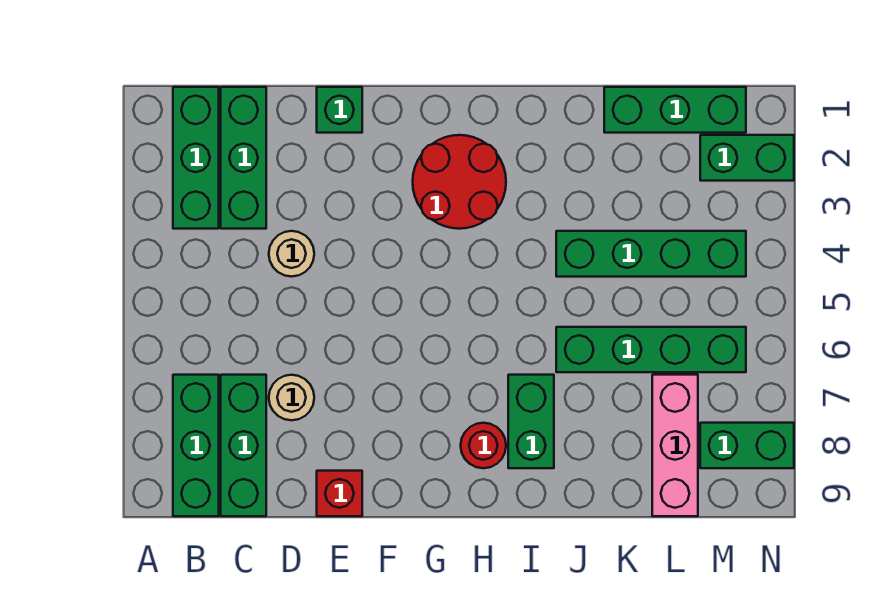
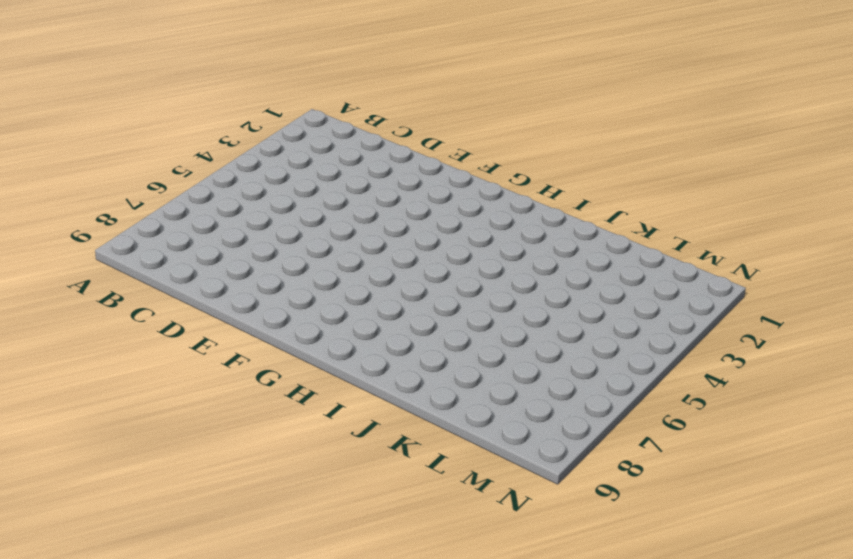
none -> green brick B1:B3 level 1
none -> green brick B7:B9 level 1
none -> green brick C1:C3 level 1

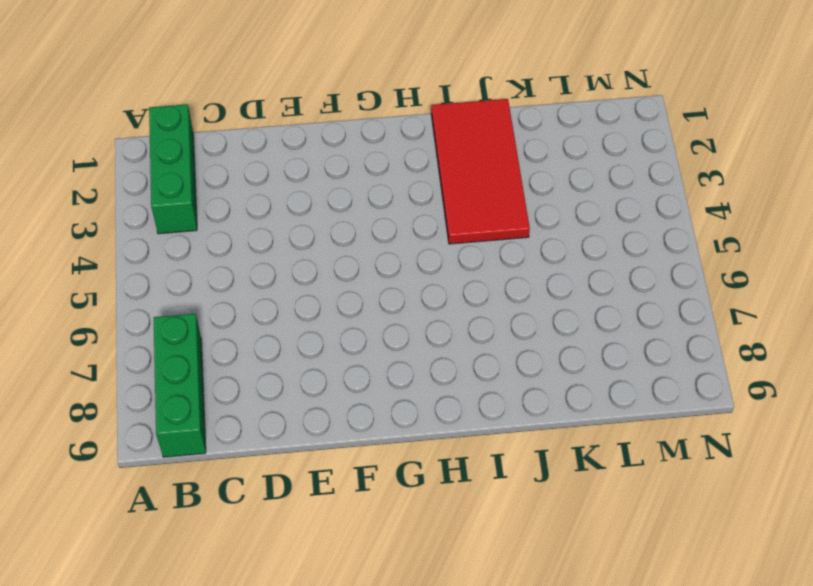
red tile I1:J4 level 1 -> green brick J4:M4 level 1
none -> green brick C1:C3 level 1
none -> green brick C7:C9 level 1
none -> tan round brick D4 level 1

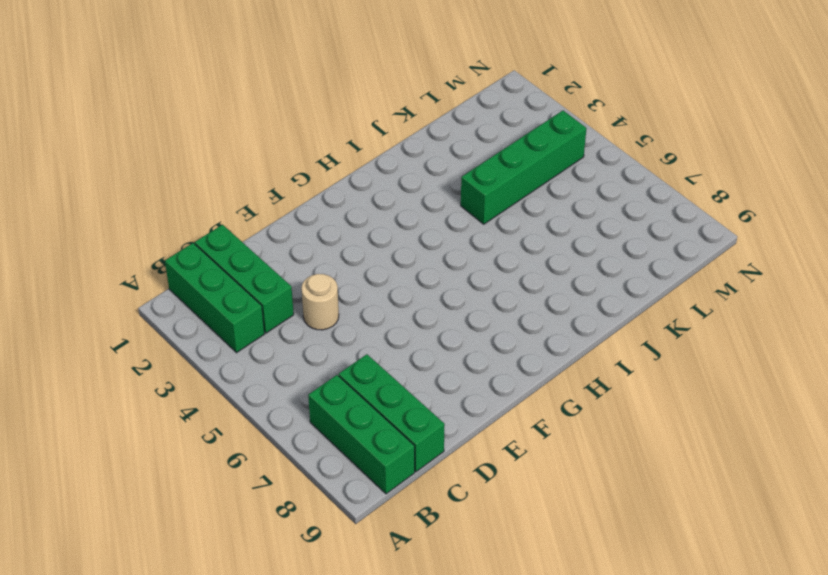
none -> tan round brick D7 level 1
none -> green brick E1 level 1
none -> red brick E9 level 1

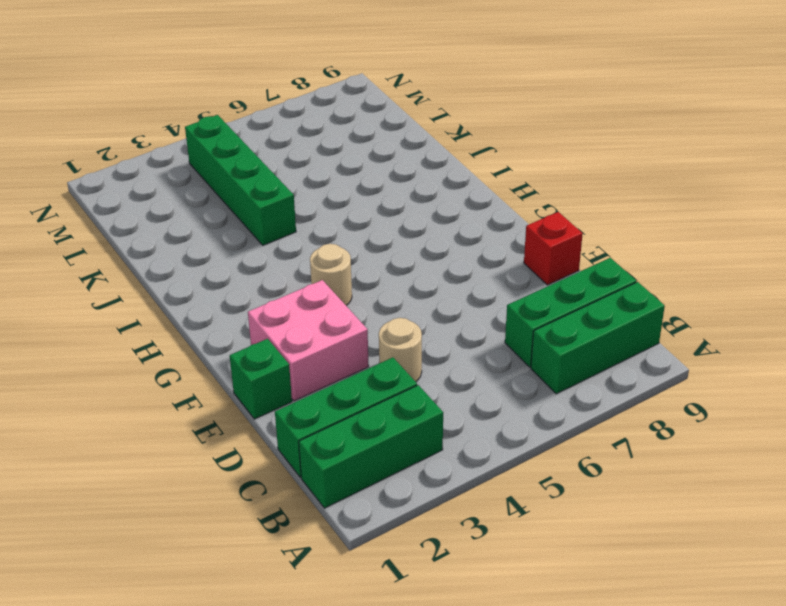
pink brick E2:F3 level 1 -> none
tan round brick G4 level 1 -> tan round brick D7 level 1
none -> red round brick G2:H3 level 1
none -> red round brick H8 level 1
none -> green brick I7:I8 level 1

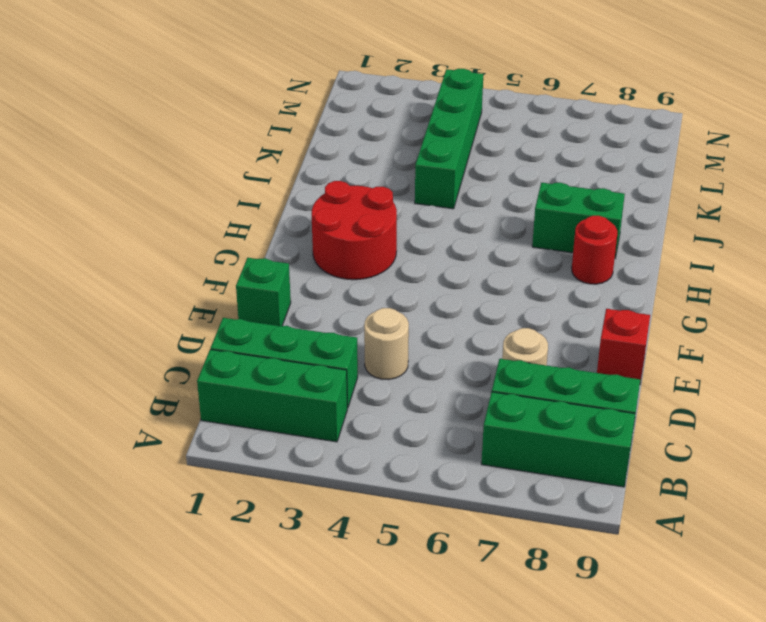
none -> green brick J6:M6 level 1
none -> green brick K1:M1 level 1
none -> pink brick L7:L9 level 1

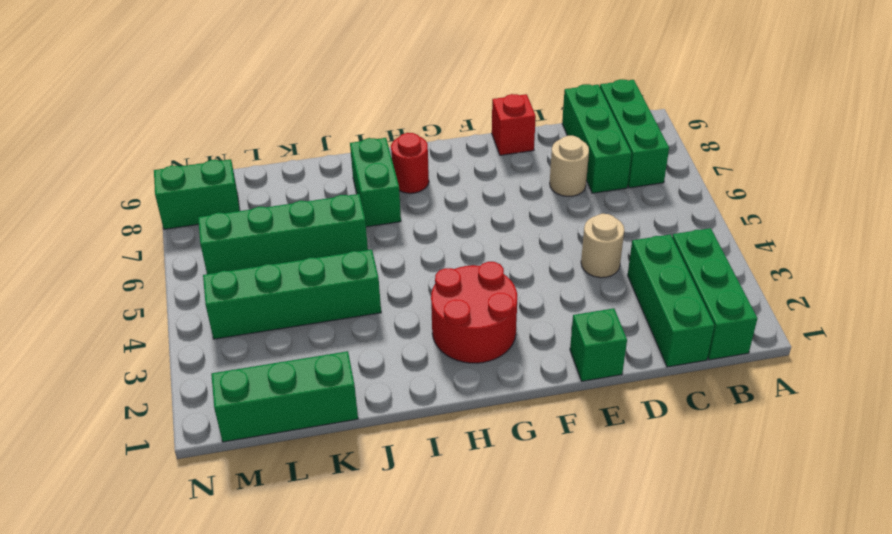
none -> pink brick L7:L9 level 1
none -> green brick M2:N2 level 1

